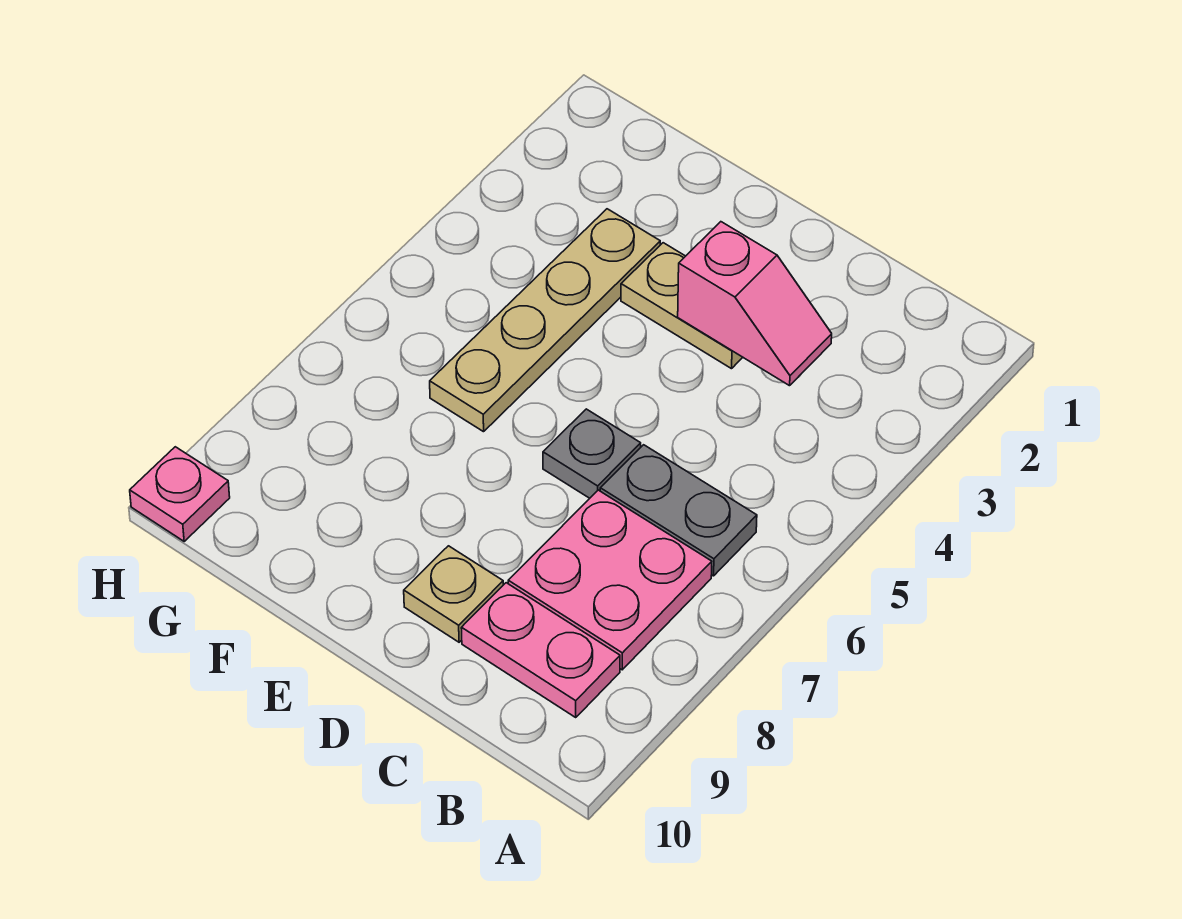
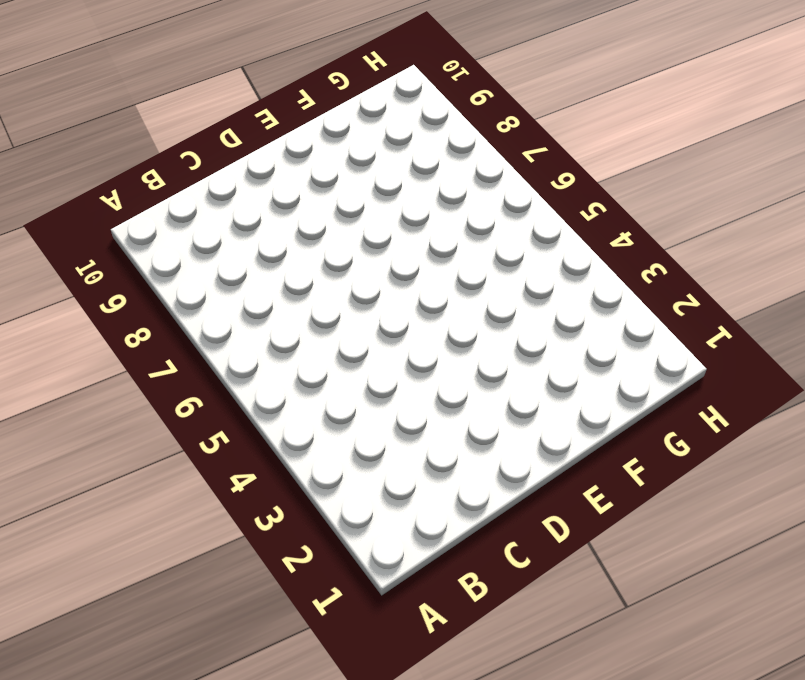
none -> grey plate B6:C6 level 1
none -> pink plate B7:C8 level 1

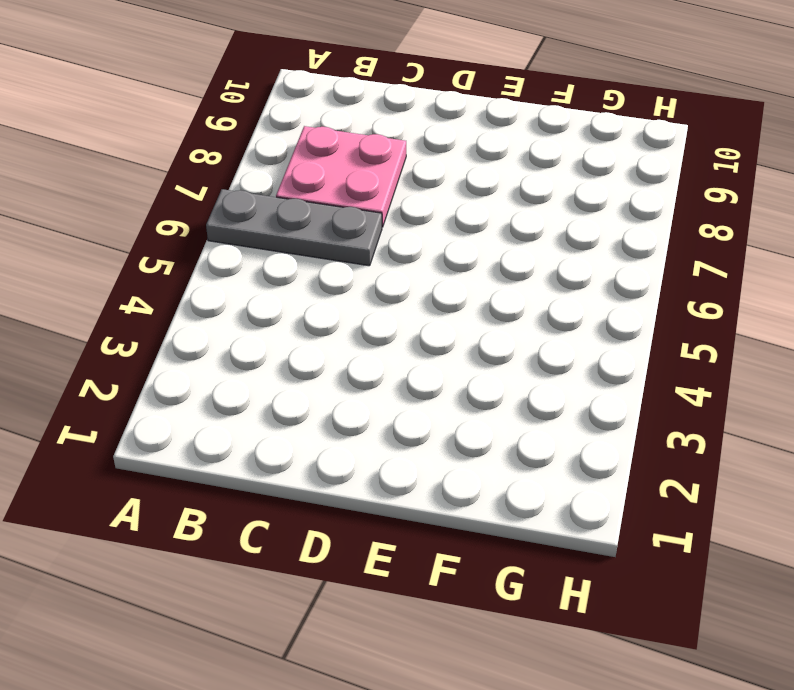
grey plate A6:C6 level 1 -> grey plate B6:C6 level 1
none -> pink plate B9:C9 level 1
none -> tan plate D3:E3 level 1

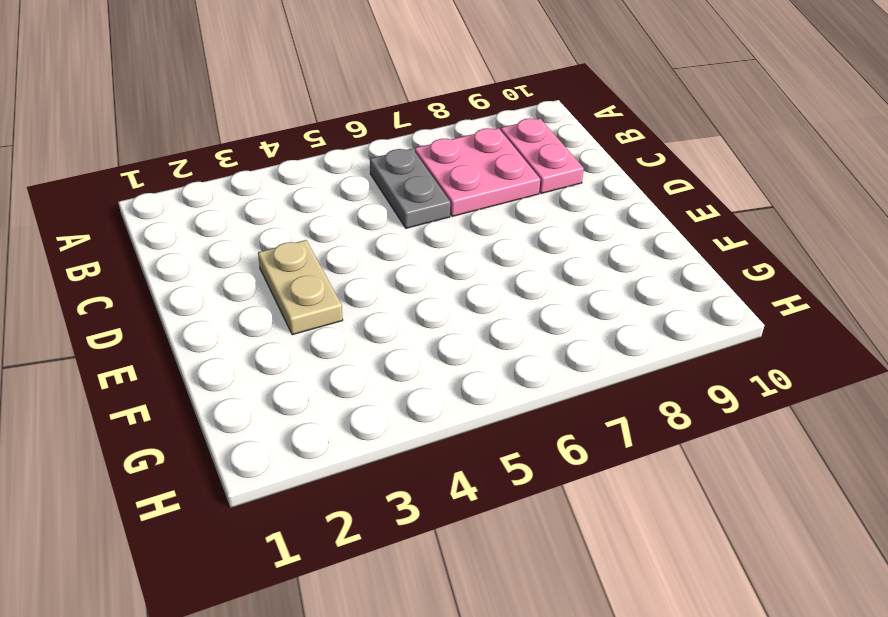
none -> grey plate D6 level 1
none -> tan plate D9 level 1

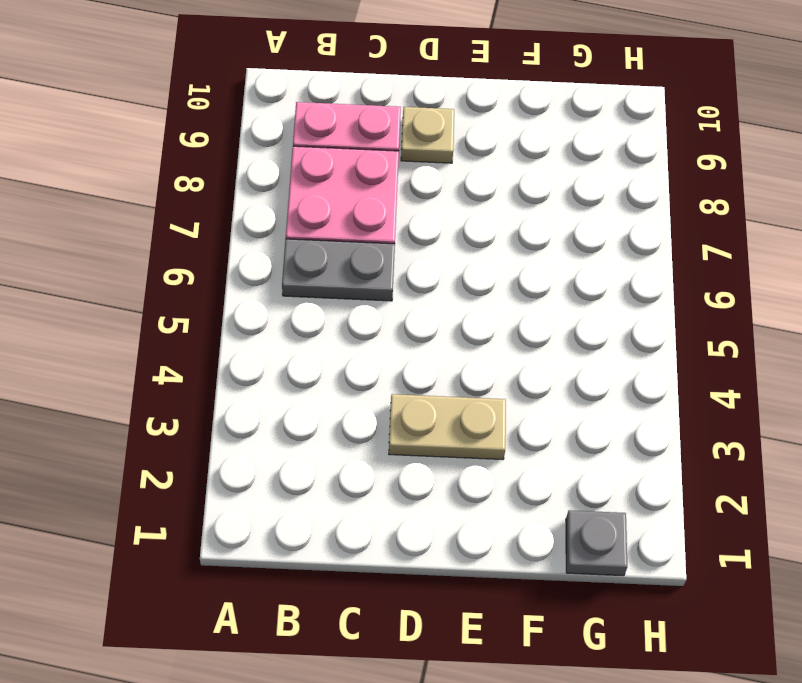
grey plate G1 level 1 -> grey plate D6 level 1
none -> tan plate F3:F6 level 1
none -> pink plate H10 level 1

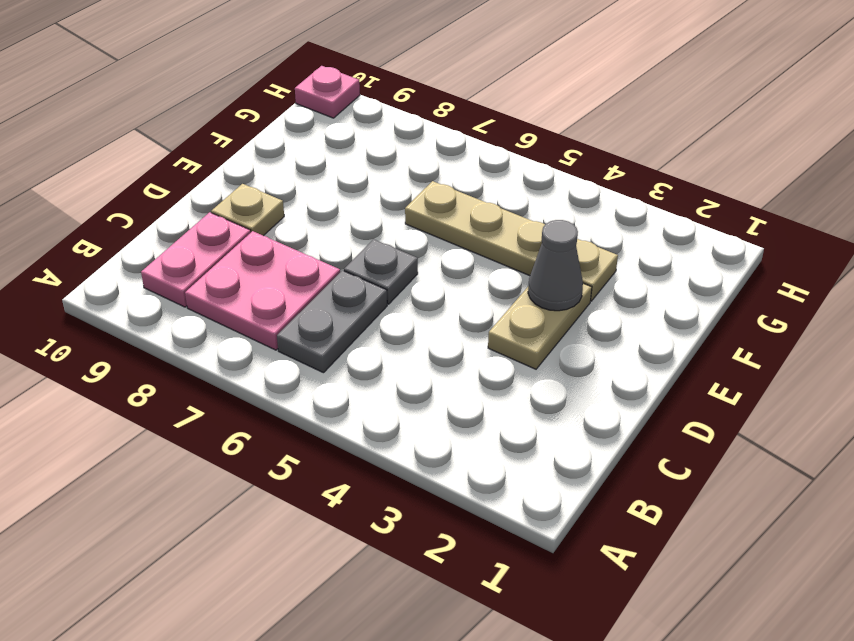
grey cone E3 level 2 -> none
none -> pink slope C3:D3 level 2 top D

